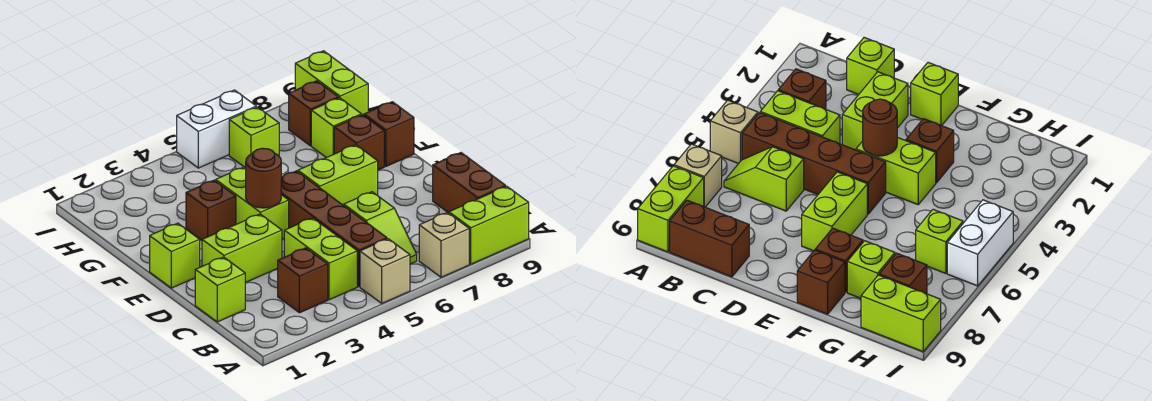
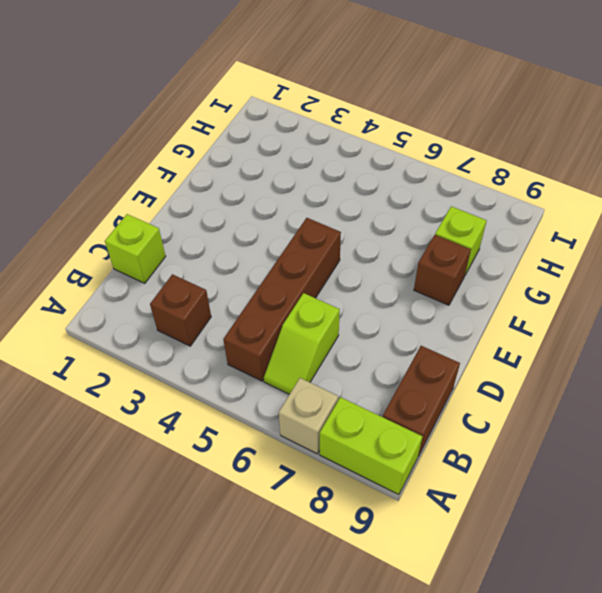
none -> tan brick A5 level 1
none -> lime brick B4:C4 level 1
none -> lime brick D2:D3 level 1

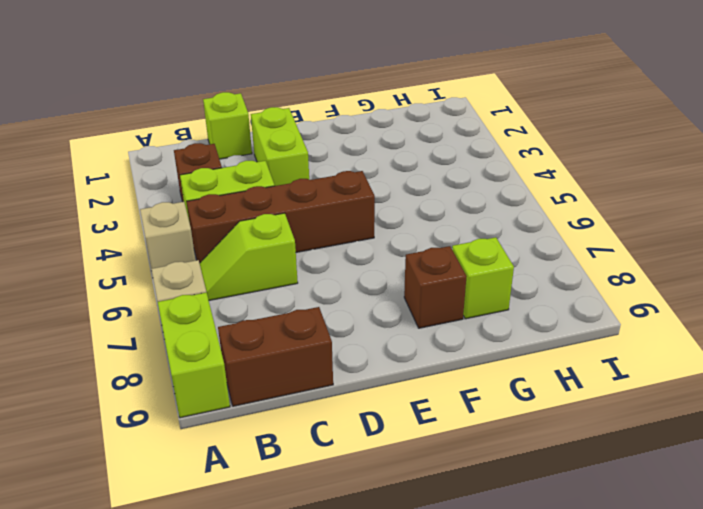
none -> lime brick E1 level 1
none -> lime brick E4:F4 level 1
none -> lime brick E6:E7 level 1

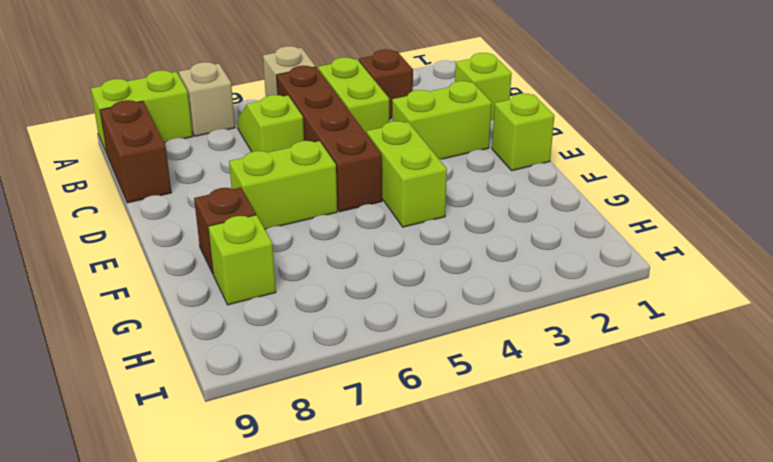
none -> brown brick F3 level 1
none -> brown brick F9 level 1
none -> lime brick H6 level 1

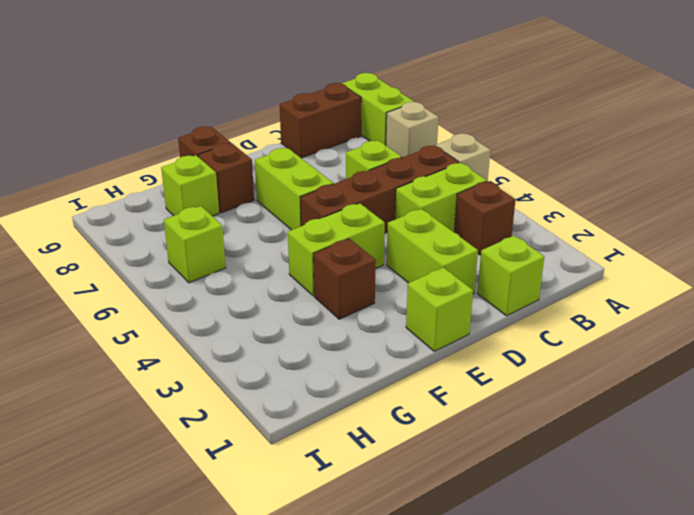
none -> brown brick H8 level 1
none -> lime brick H9:I9 level 1
none -> white brick I5:I6 level 1

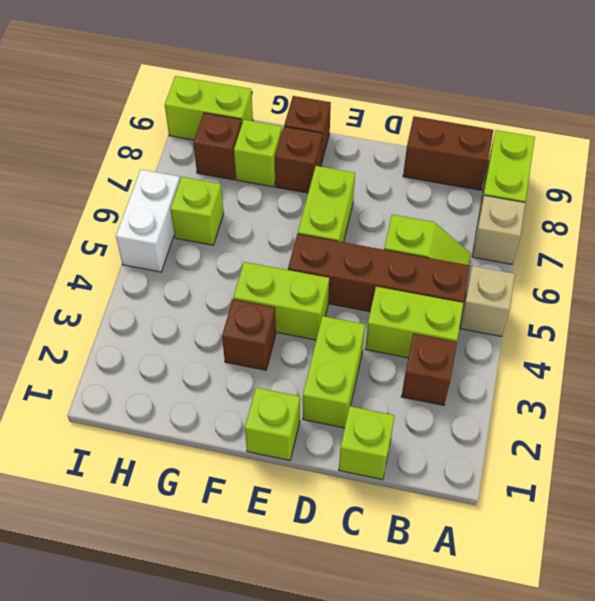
none -> brown round brick E4 level 2

